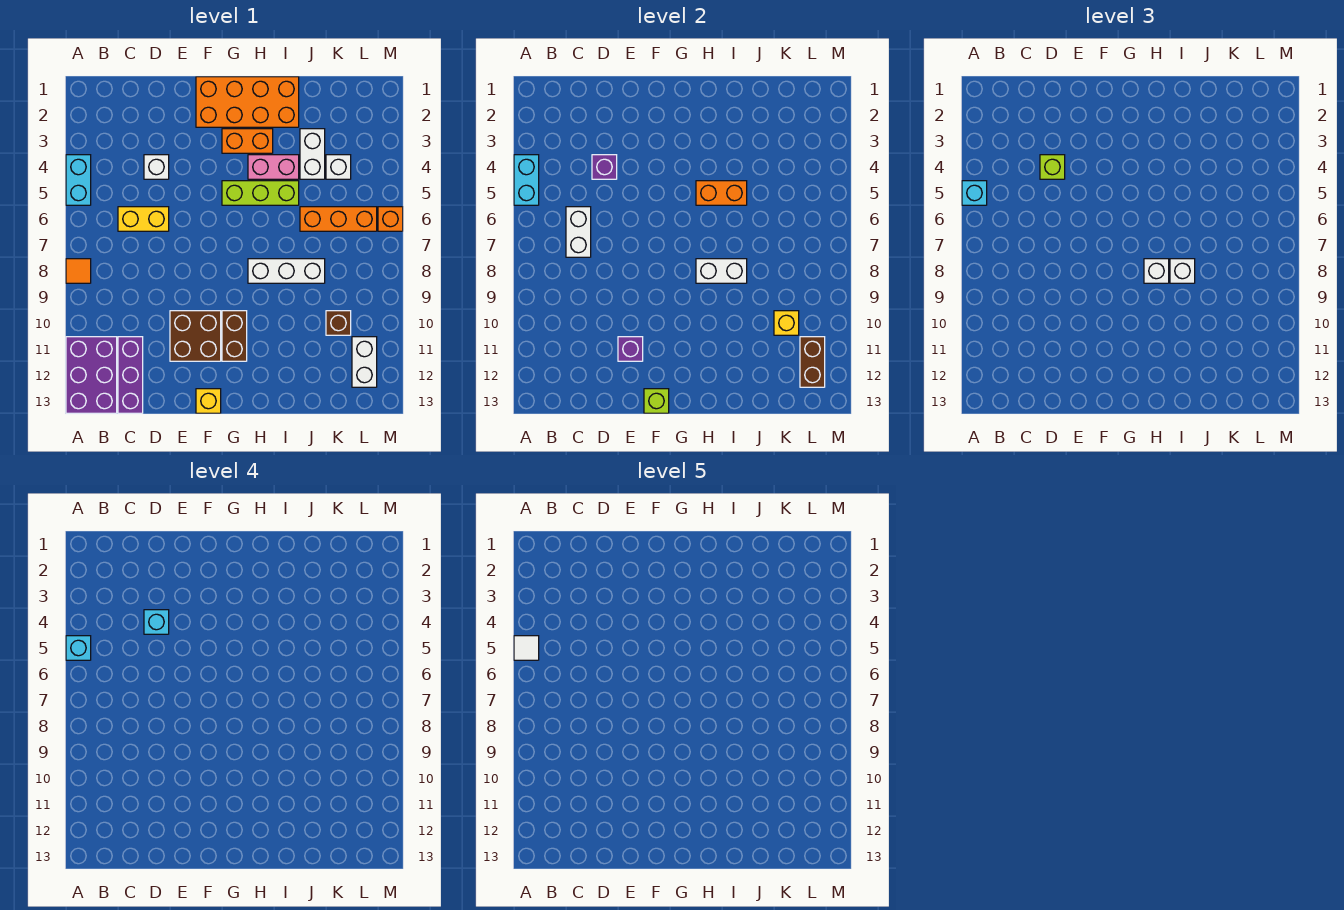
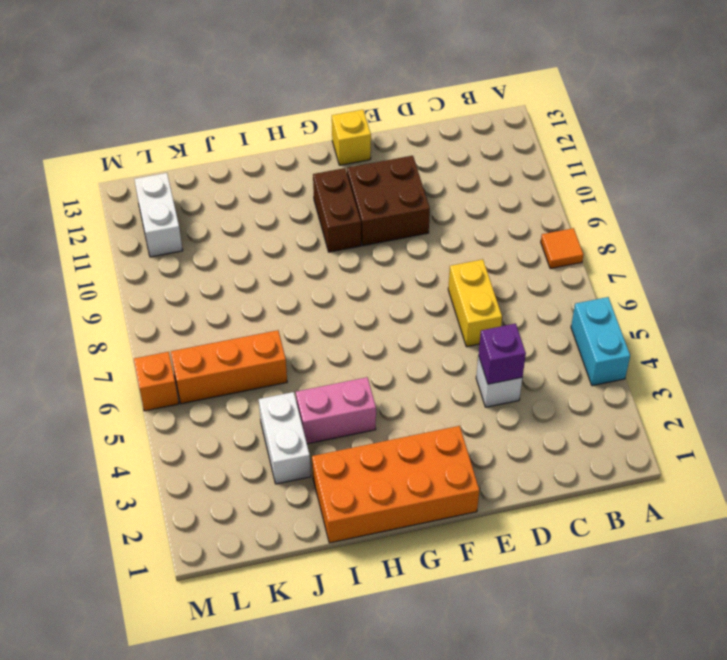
yellow brick D6:D7 level 1 -> yellow brick C6:D6 level 1
none -> purple brick A11:B13 level 1
none -> purple brick C11:C13 level 1
none -> orange brick G3:H3 level 1
none -> lime brick G5:I5 level 1

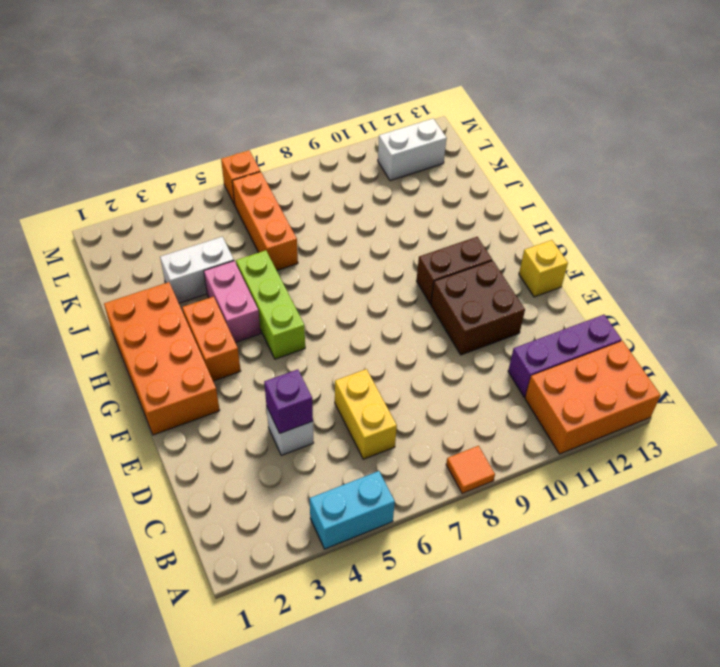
orange brick A11:B13 level 1 -> purple brick A11:B13 level 1
none -> white brick H8:J8 level 1
none -> white brick K4 level 1
none -> brown brick K10 level 1
none -> cyan brick A4:A5 level 2

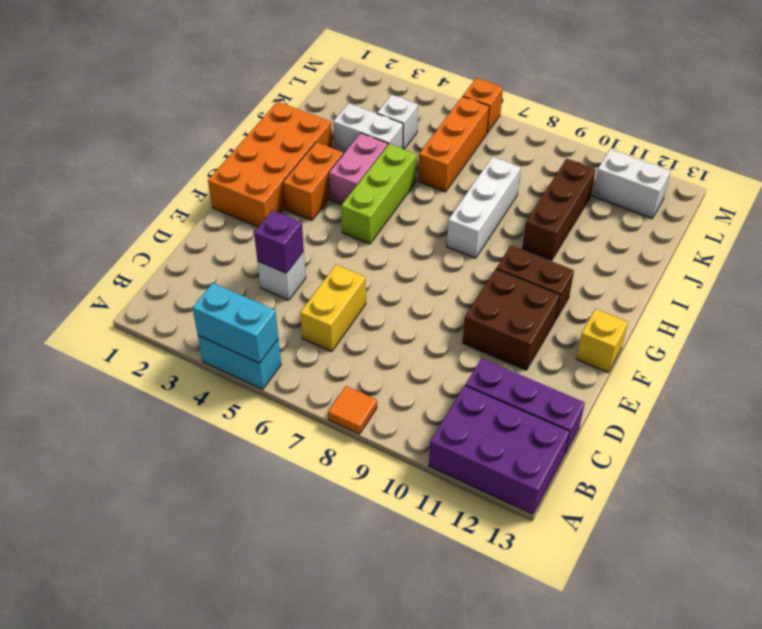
brown brick I10:K10 level 1 -> brown brick K10 level 1
none -> white brick C6:C7 level 2
none -> purple brick E11 level 2
none -> lime brick F13 level 2
none -> orange brick H5:I5 level 2

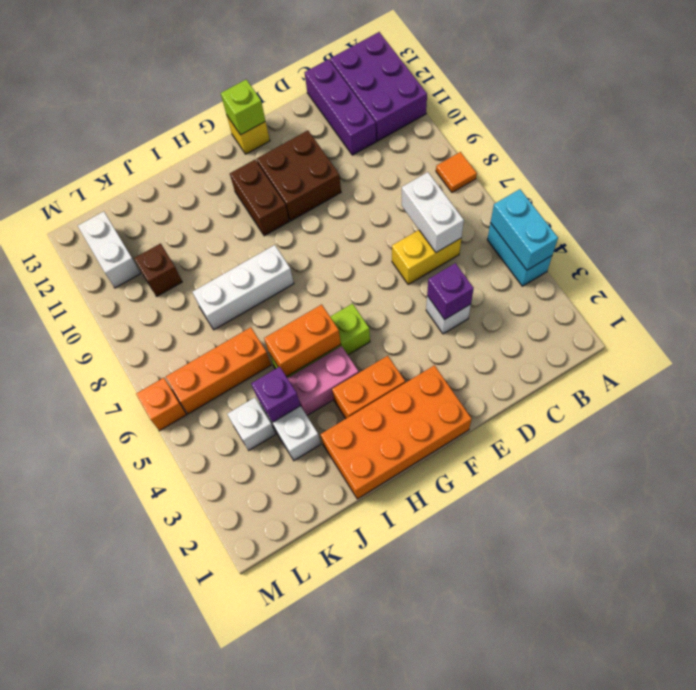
purple brick J4 level 2 -> purple brick E11 level 2
none -> white brick H8:I8 level 2
none -> yellow brick K10 level 2
none -> brown brick L11:L12 level 2
none -> cyan brick A5 level 3

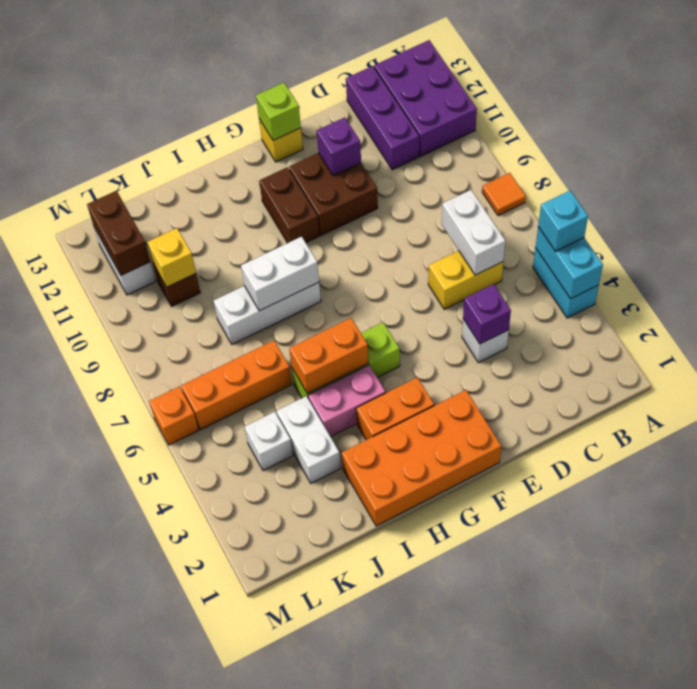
none -> lime brick D4 level 3
none -> white brick H8 level 3
none -> white brick I8 level 3
none -> cyan brick A5 level 4

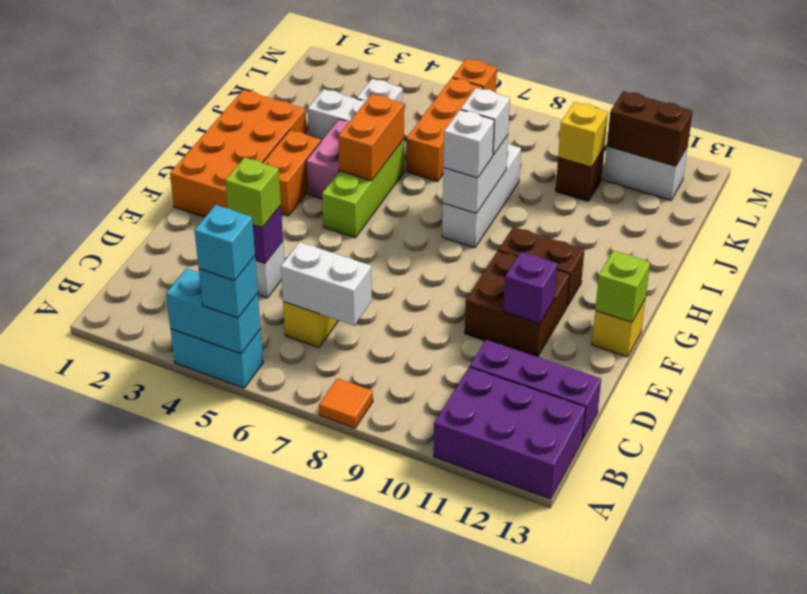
none -> cyan brick D4 level 4
none -> white tile A5 level 5

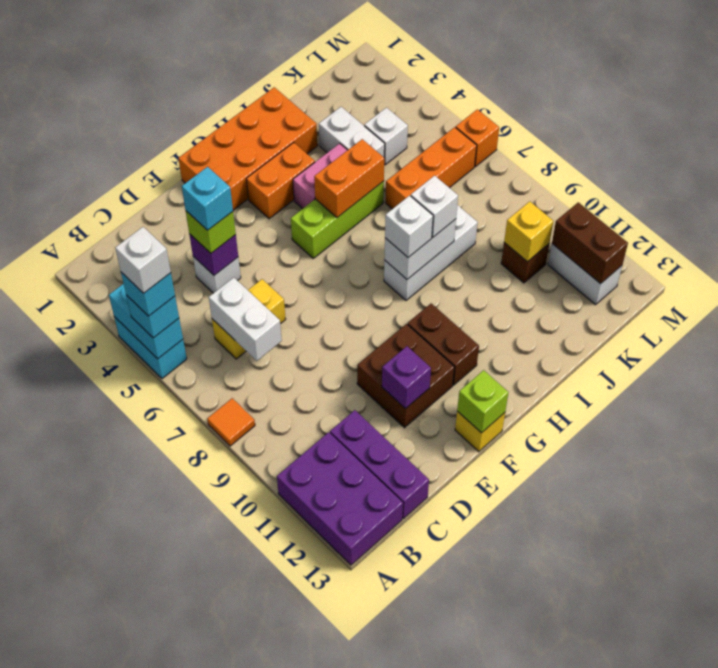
white brick A5 level 5 -> white tile A5 level 5

